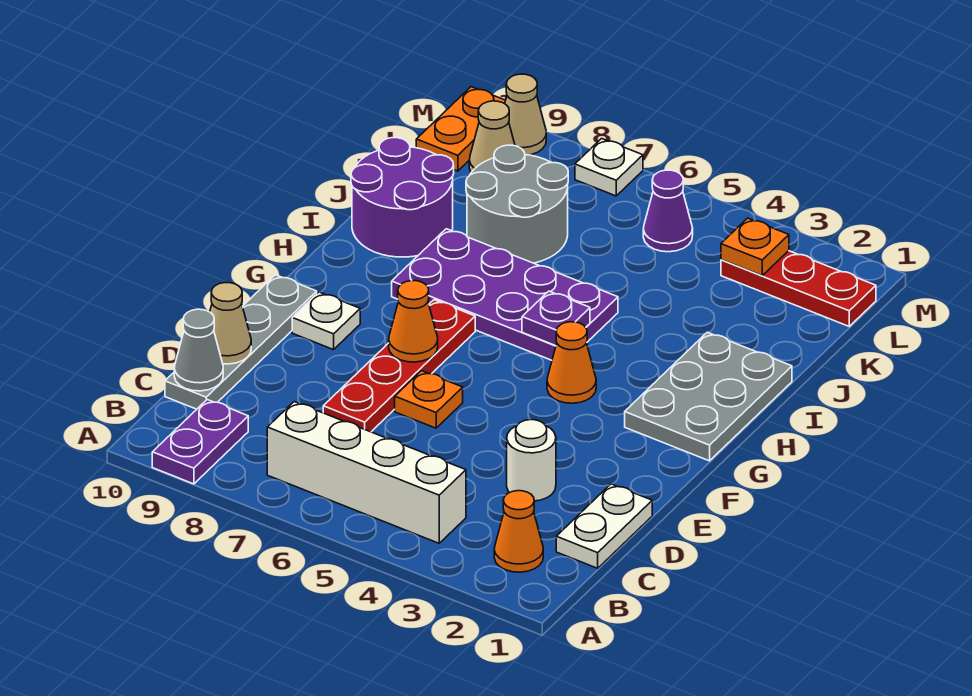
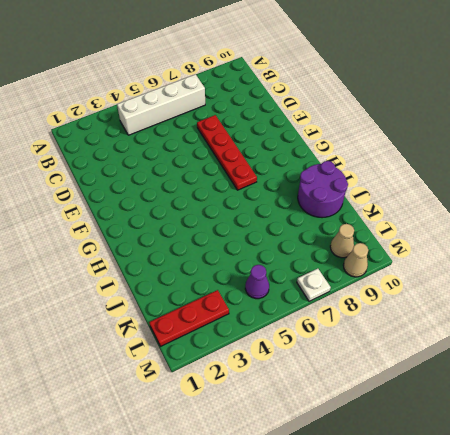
none -> purple plate A9:B9 level 1
none -> orange cone B2 level 1
none -> white plate C1:D1 level 1

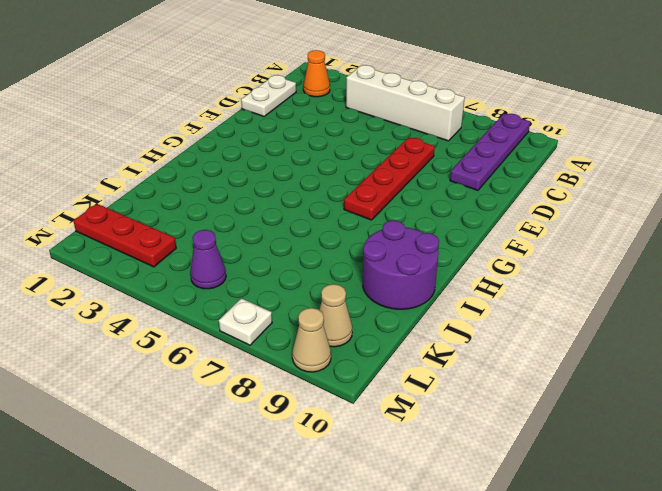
purple plate A9:D9 level 1 -> purple plate A9:B9 level 1
none -> grey plate C10:F10 level 1
none -> white round brick D3 level 1
none -> orange plate E6 level 1

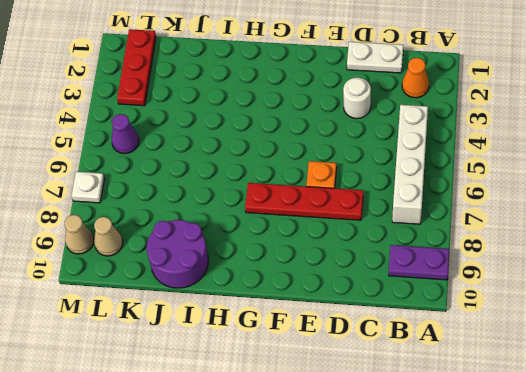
none -> grey plate C10:F10 level 1
none -> white plate F9 level 1
none -> grey plate G1:I2 level 1

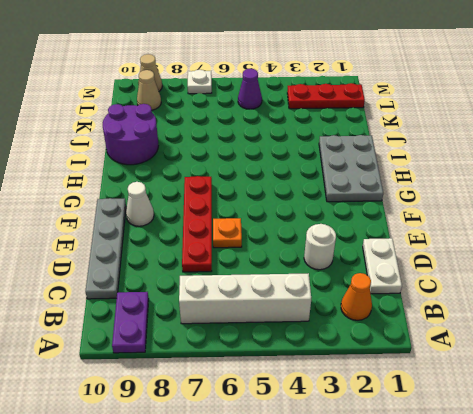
white cone F9 level 1 -> white plate F9 level 1
none -> orange cone G4 level 1
none -> purple plate H5:I8 level 1
none -> grey round brick J7:K8 level 1

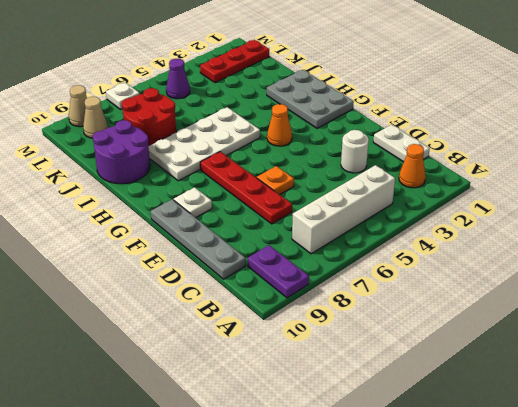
white plate H5:I8 level 1 -> purple plate H5:I8 level 1
red round brick J7:K8 level 1 -> grey round brick J7:K8 level 1
none -> orange plate L10:M10 level 1
none -> grey cone C10 level 2
none -> tan cone D10 level 2

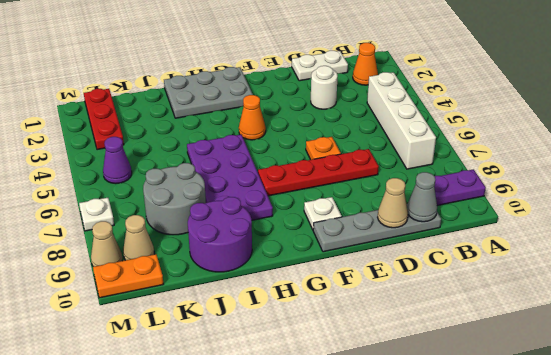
none -> orange cone F7 level 2
none -> purple plate H5 level 2
none -> orange plate L3 level 2

